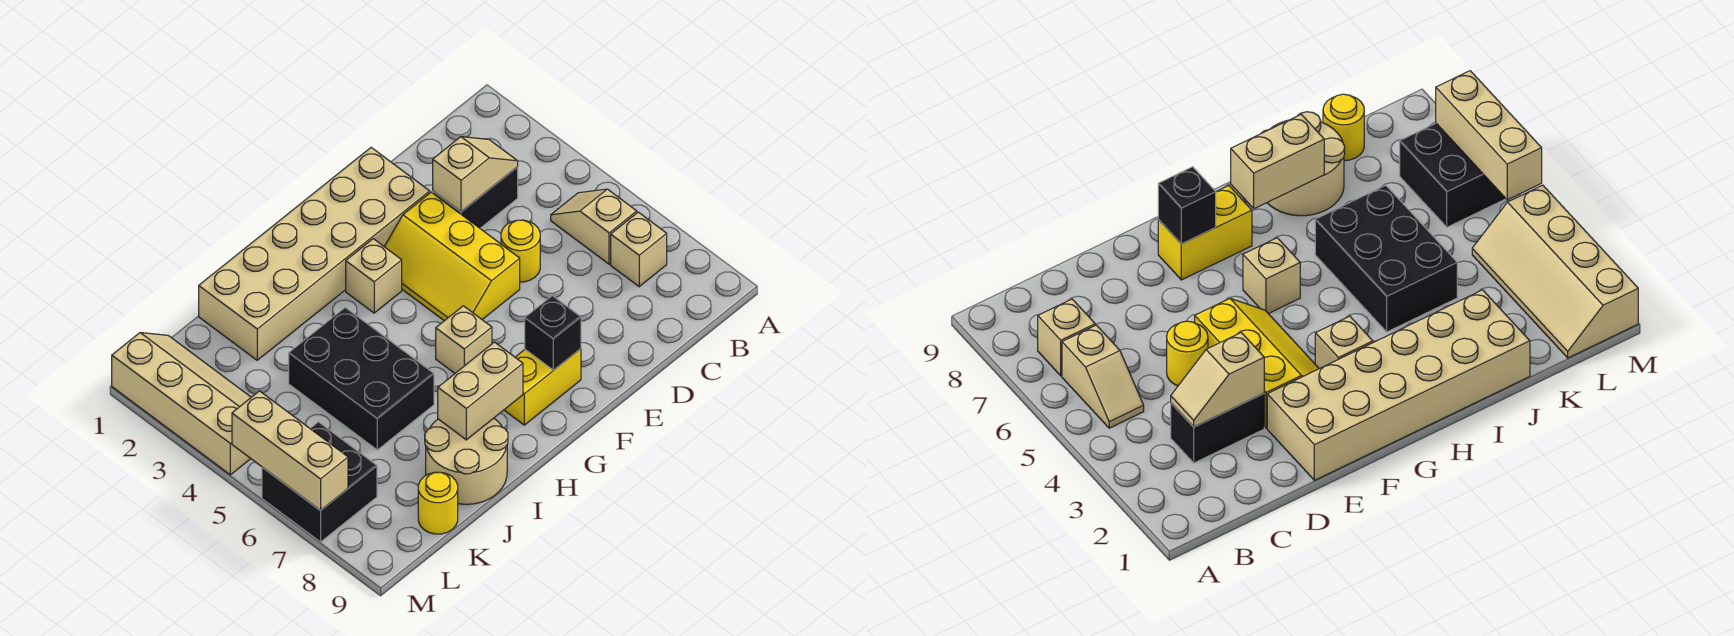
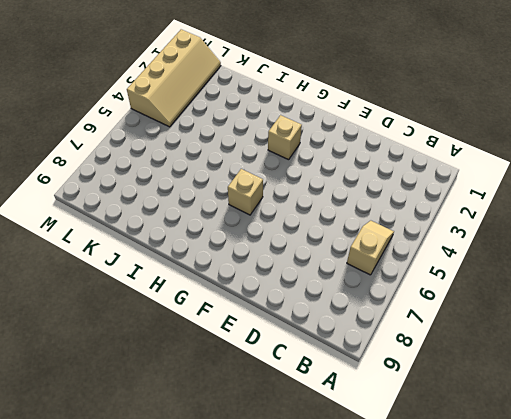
none -> tan brick B7 level 1
none -> black brick C3:D3 level 1
none -> yellow round brick D5 level 1

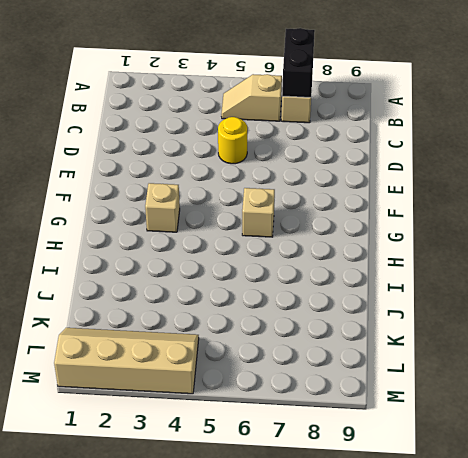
black brick A7:B7 level 2 -> black brick C3:D3 level 1
none -> tan brick E1:J2 level 1
none -> yellow slope E3:F5 level 1 top E
none -> yellow brick F8:G8 level 1

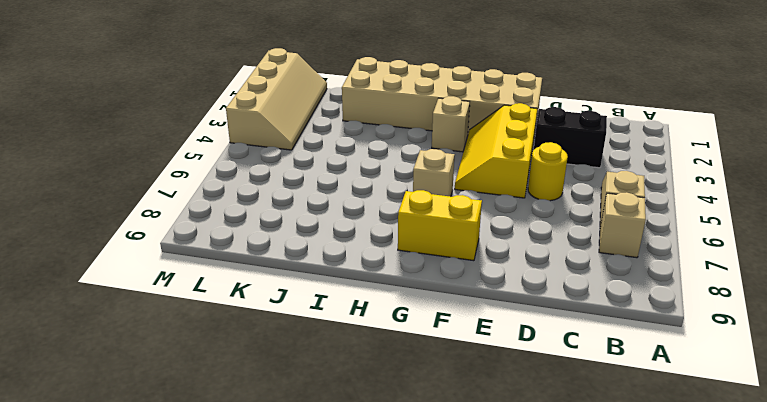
none -> black brick I4:J6 level 1
none -> tan round brick I8:J9 level 1
none -> yellow round brick K9 level 1

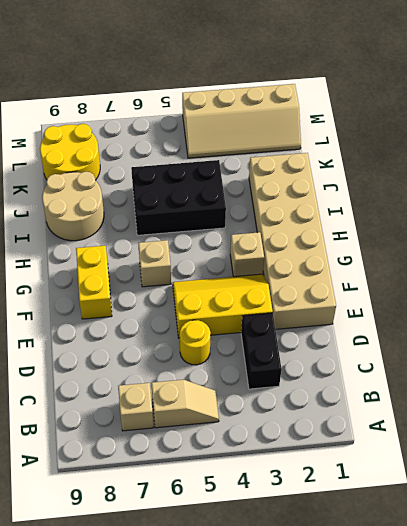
yellow round brick K8:L9 level 1 -> yellow round brick K9 level 1
none -> black brick L6:M7 level 1
none -> tan slope C3:D3 level 2 top D
none -> black brick F8 level 2

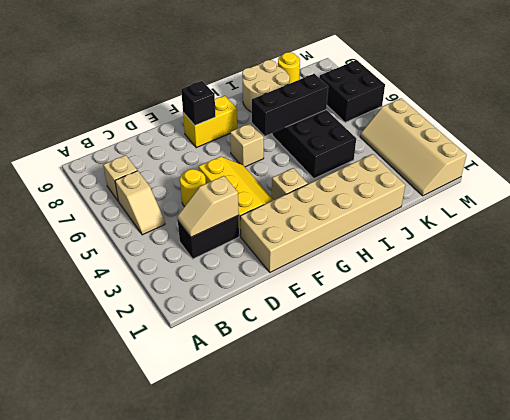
black brick H6:J6 level 2 -> none
none -> tan brick H8:I8 level 2
none -> tan brick M5:M7 level 2

